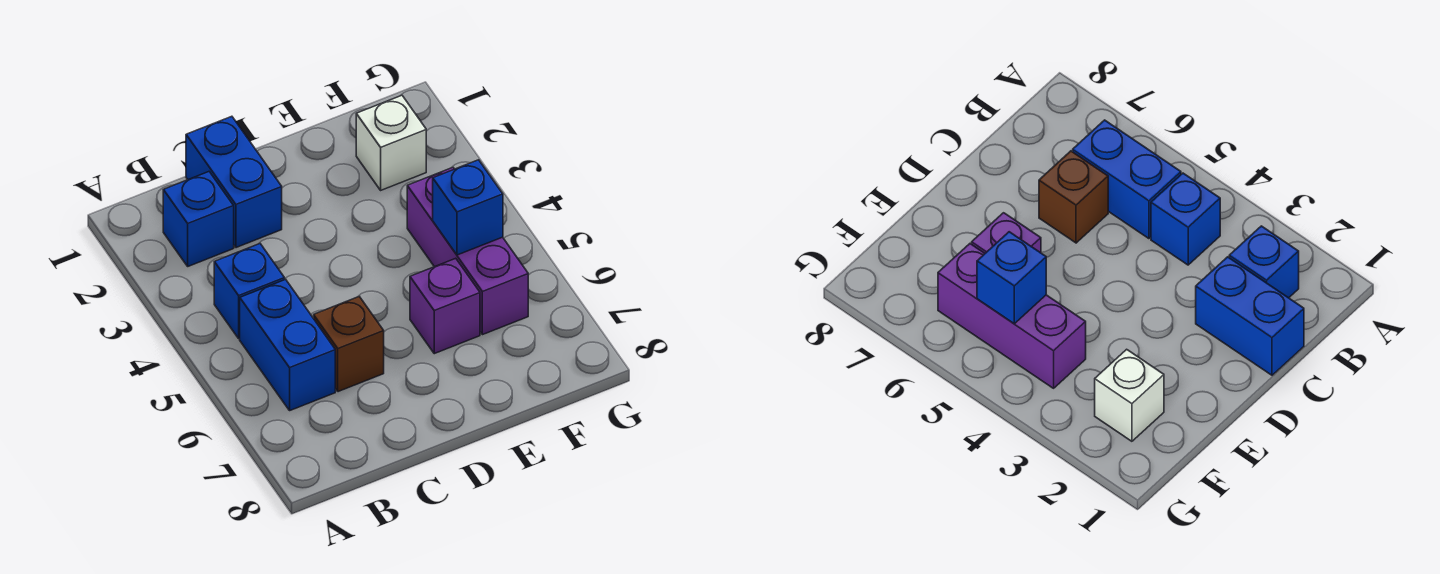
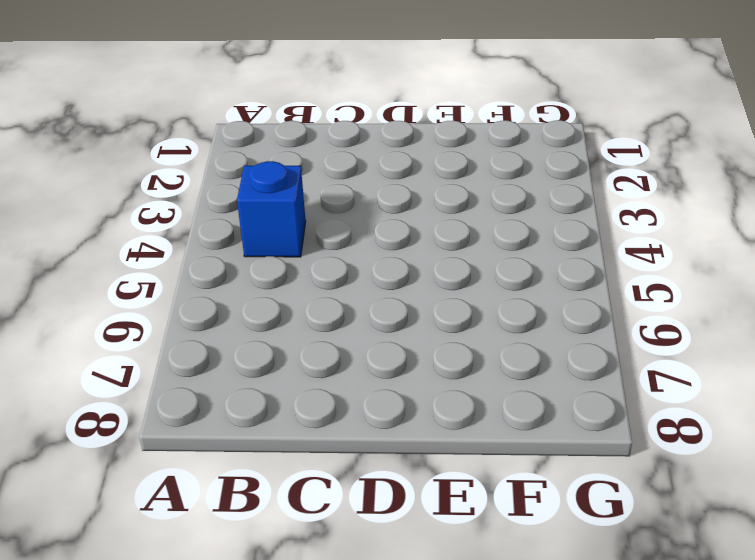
none -> blue brick B2 level 1
none -> blue brick B5:B6 level 1

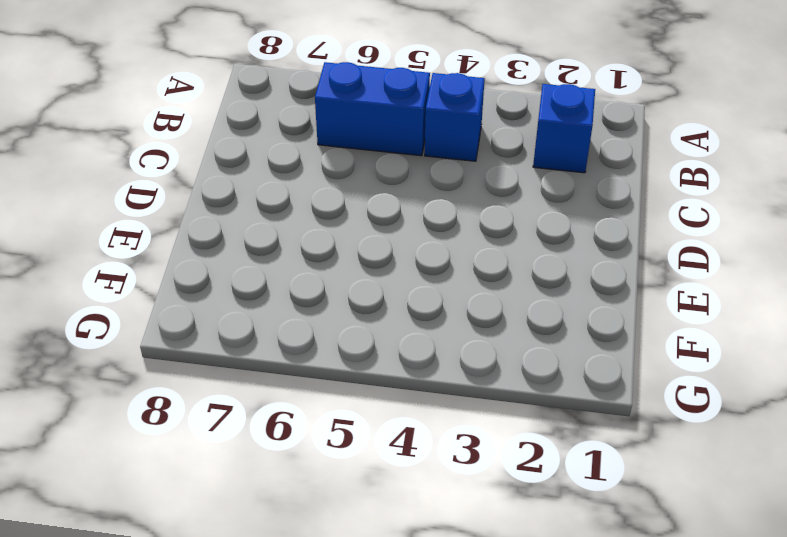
none -> blue brick C1:C2 level 1
none -> brown brick C6 level 1

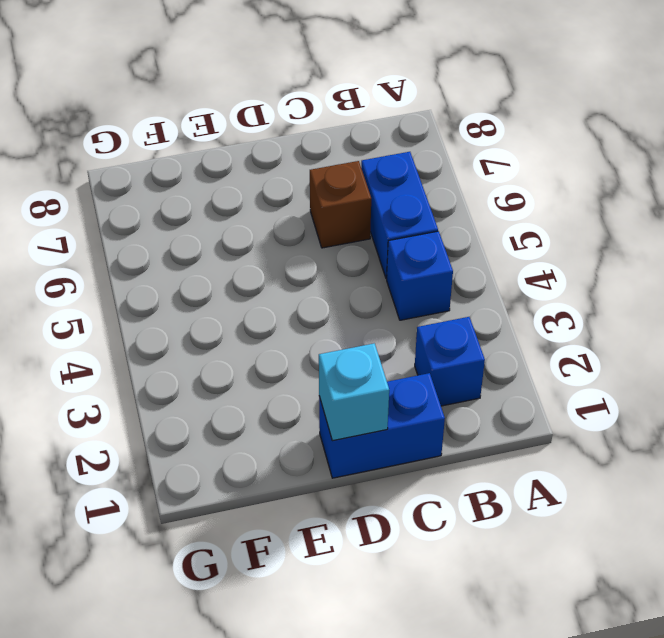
blue brick C1:D1 level 1 -> blue brick C1:C2 level 1
cyan brick D1 level 2 -> none
none -> purple brick E6 level 1
none -> white brick F2 level 1

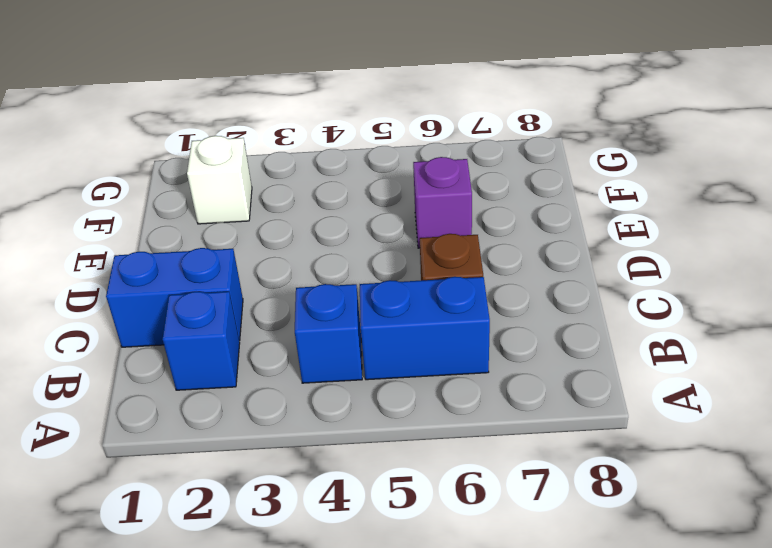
none -> purple brick F4:F6 level 1
none -> blue brick F5 level 2

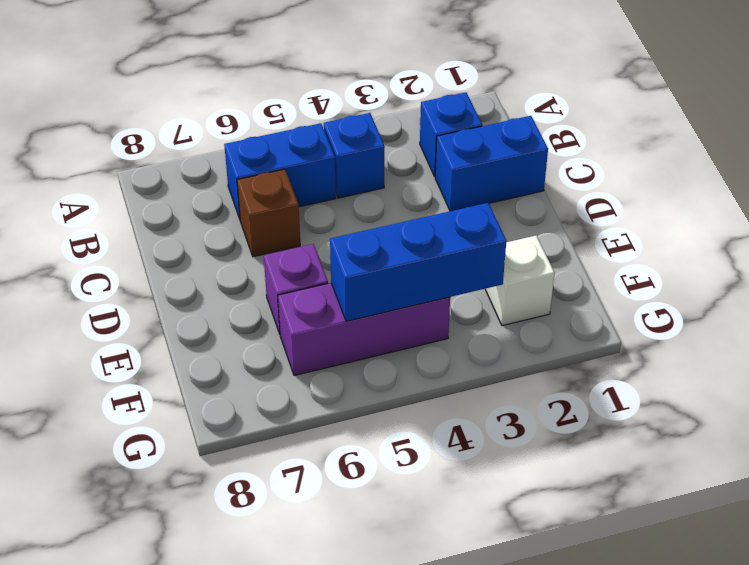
blue brick F3:F5 level 2 -> blue brick F5 level 2

